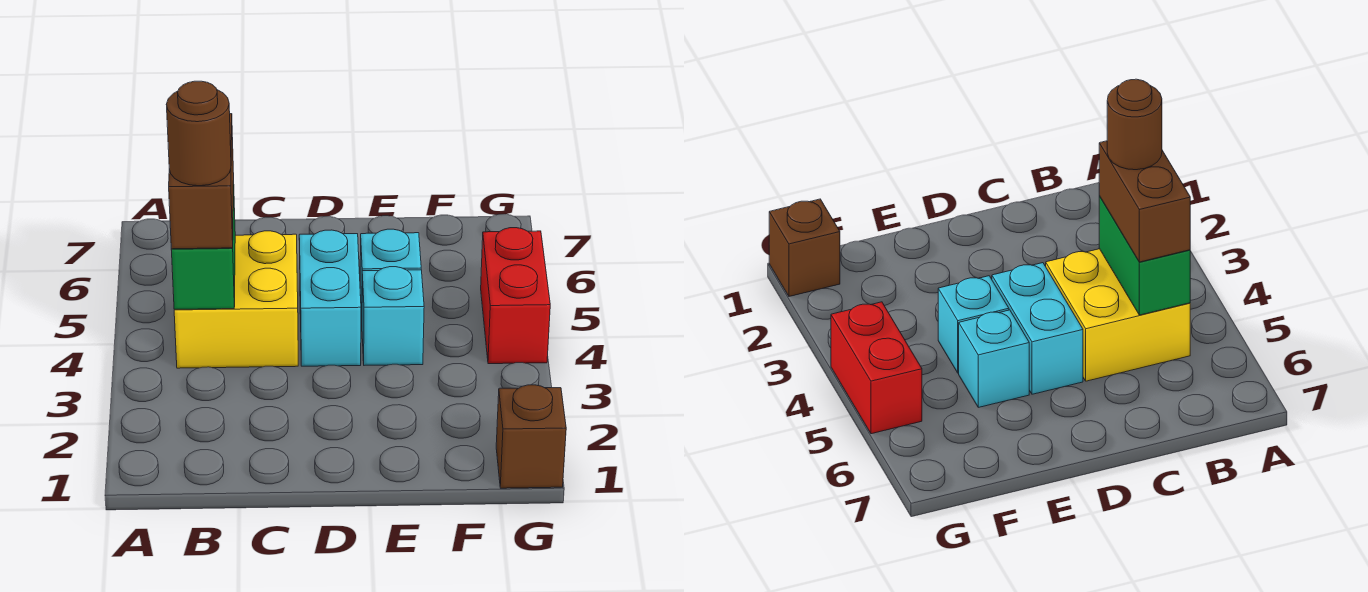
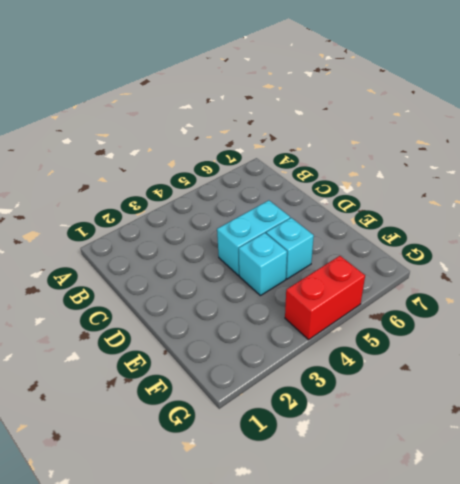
none -> yellow brick B4:C5 level 1
none -> brown brick G1 level 1

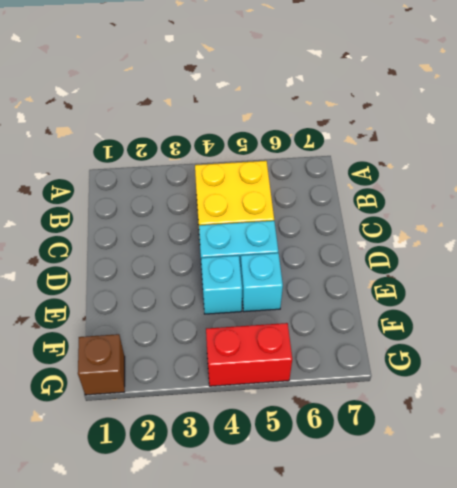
none -> green brick B4:B5 level 2
none -> brown brick B4:B5 level 3

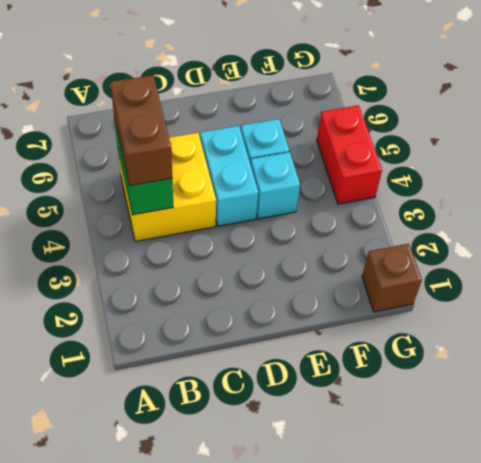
none -> brown round brick B4 level 4

